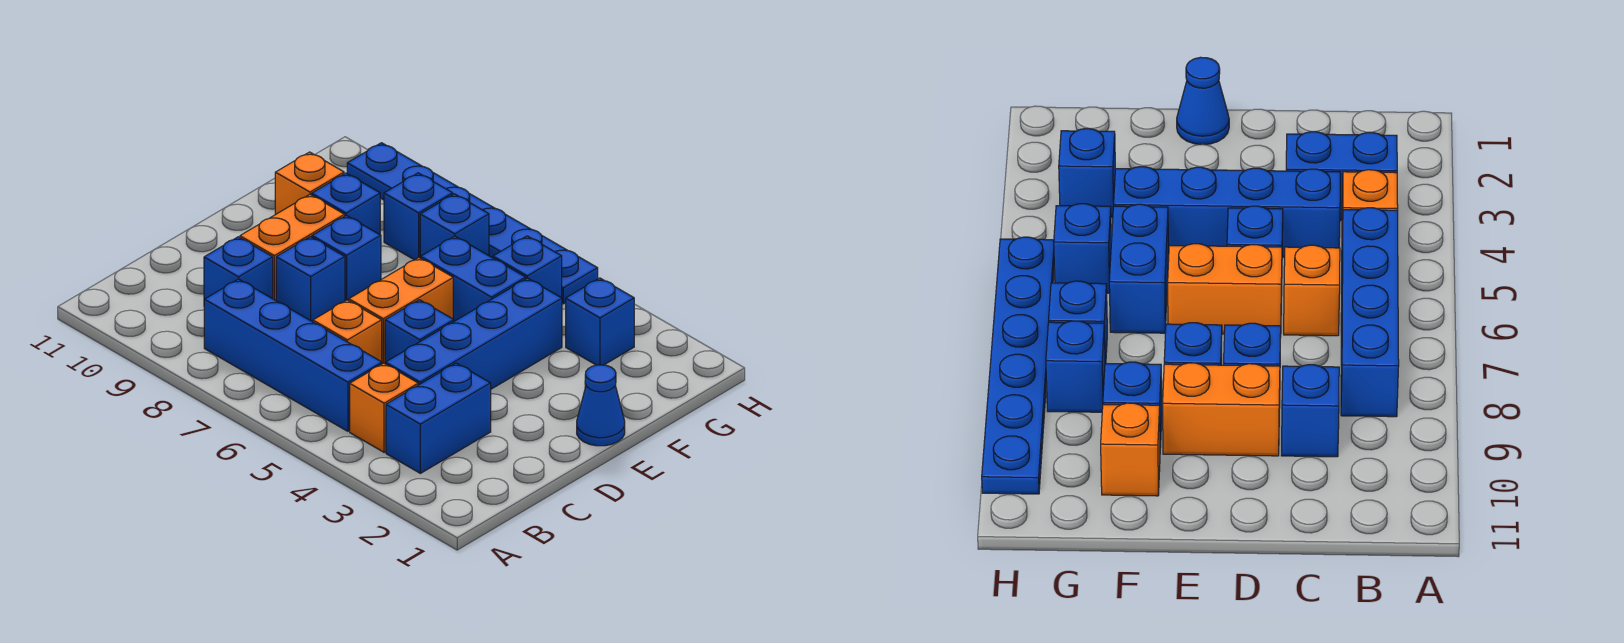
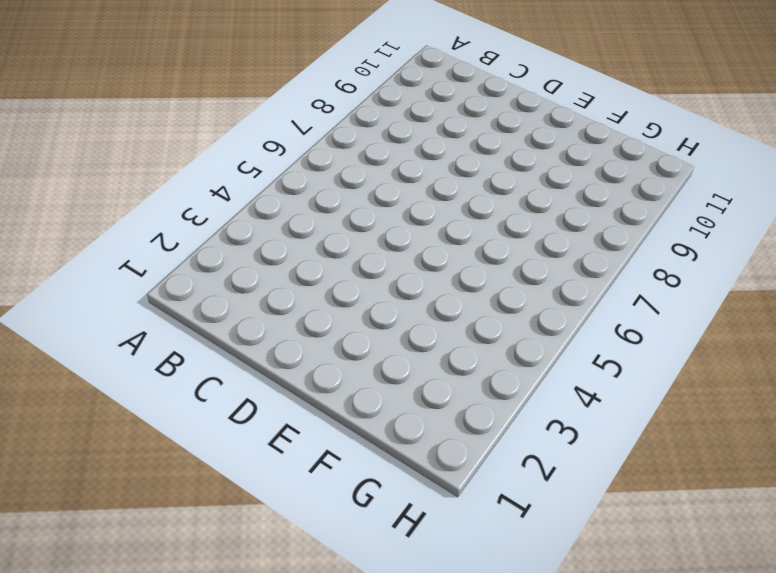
none -> blue brick B3:C3 level 1
none -> orange brick B4 level 1
none -> blue brick B5:B8 level 1

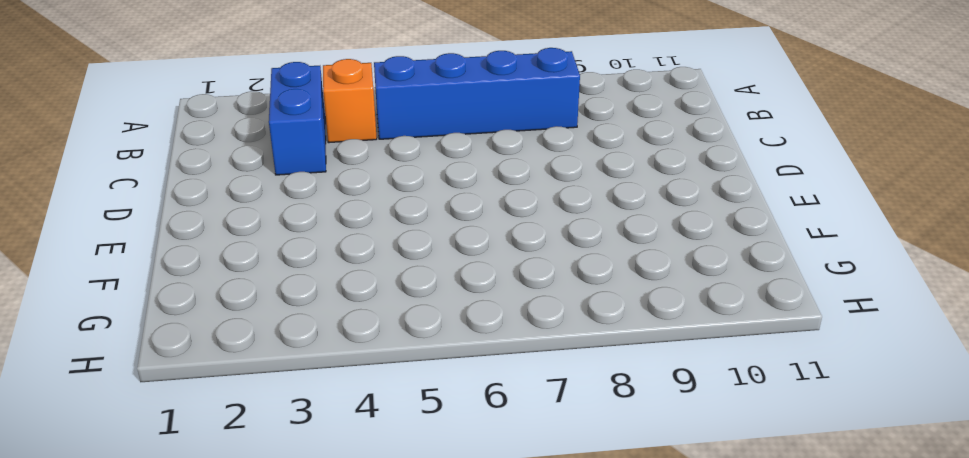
none -> blue brick C4:F4 level 1
none -> orange brick C6 level 1
none -> blue brick C9 level 1

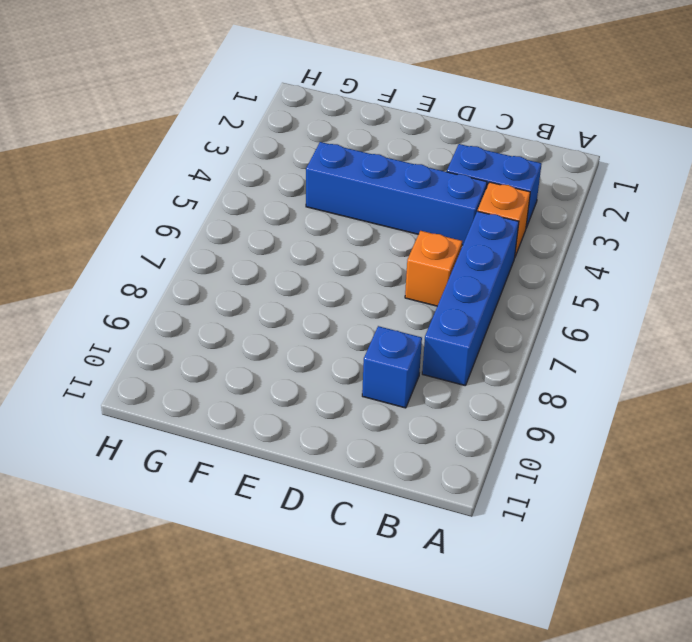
none -> blue brick D5 level 1
none -> orange brick D6:E6 level 1
none -> blue brick D8 level 1

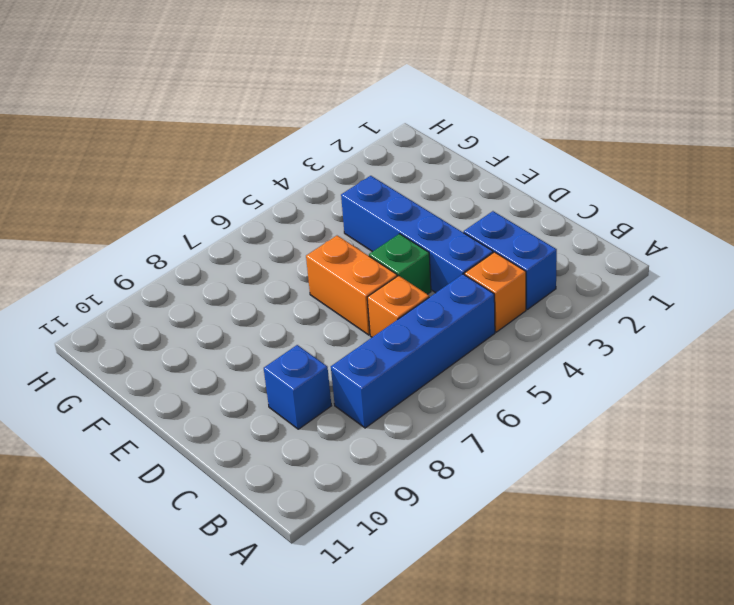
green brick D5 level 1 -> blue brick D5 level 1
none -> blue brick D8 level 1
none -> orange brick D9:E9 level 1
none -> blue cone E1 level 1

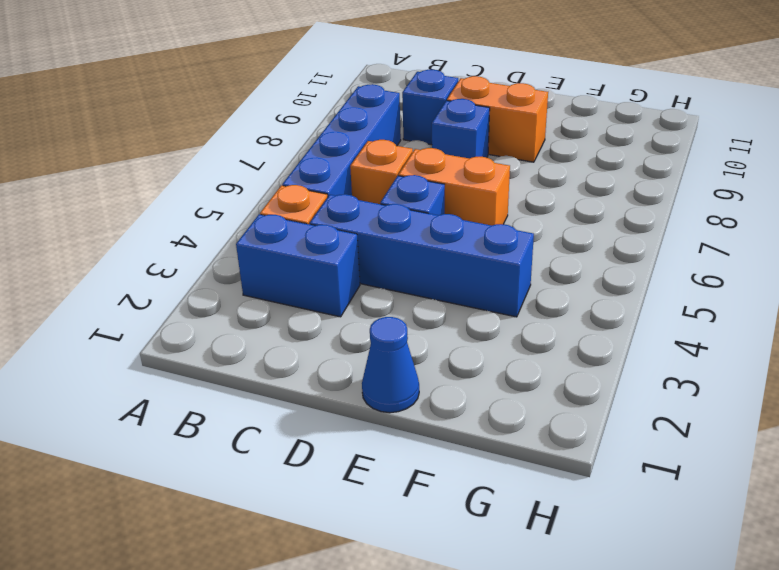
none -> blue brick E8 level 1
none -> blue brick F5:F6 level 1
none -> blue brick F9 level 1

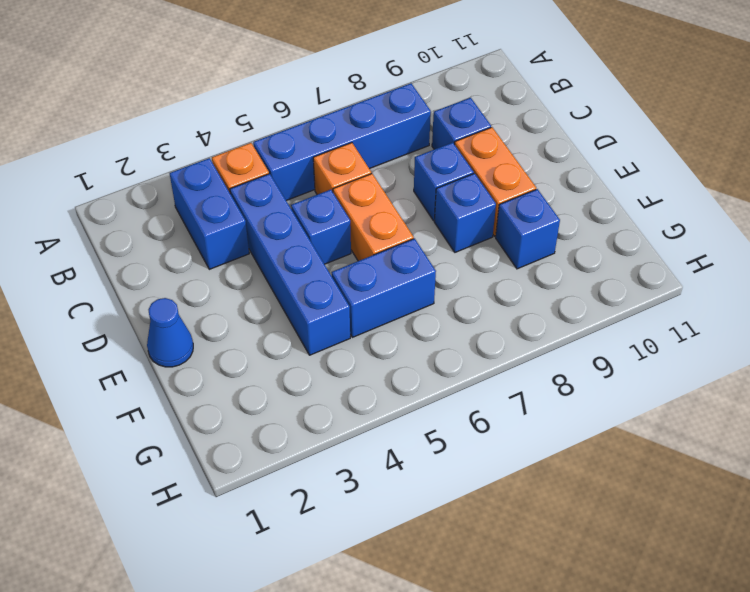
none -> orange brick F10 level 1
none -> blue brick G3 level 1
none -> blue brick G5 level 1

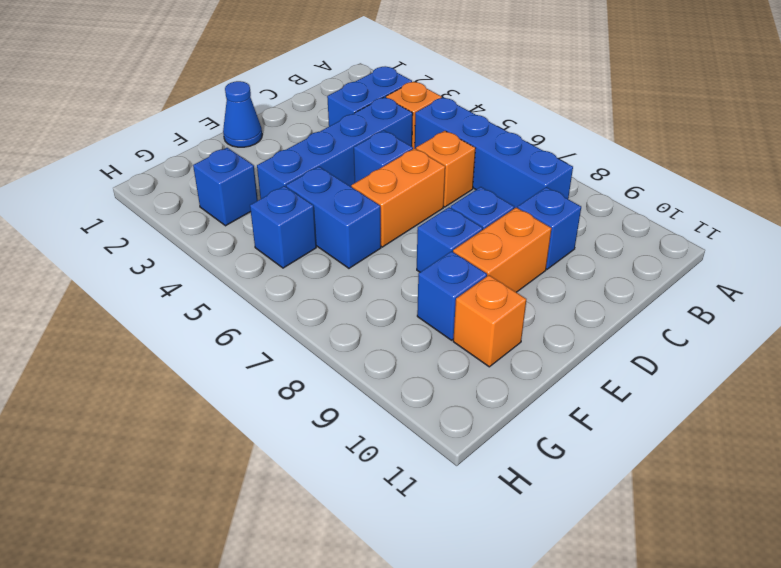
none -> blue brick G7 level 1
none -> blue brick G8 level 1
none -> blue plate H5:H10 level 1

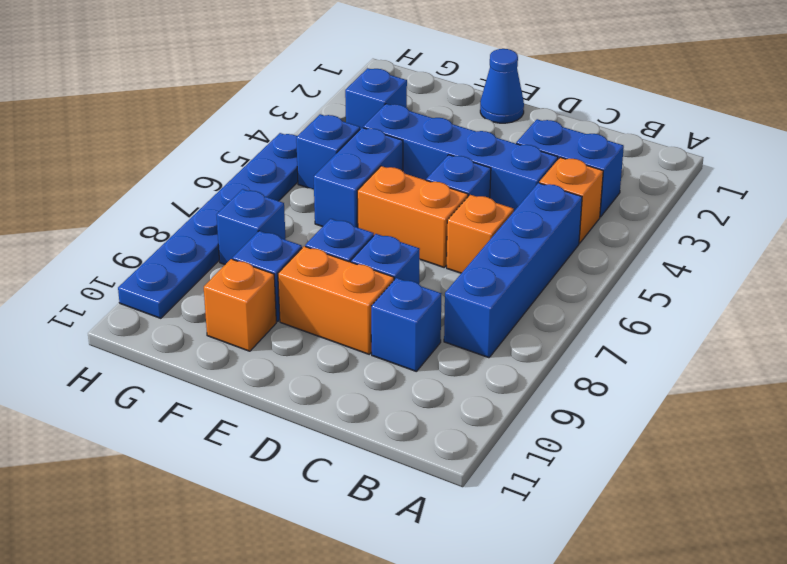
none -> blue brick G7 level 1

